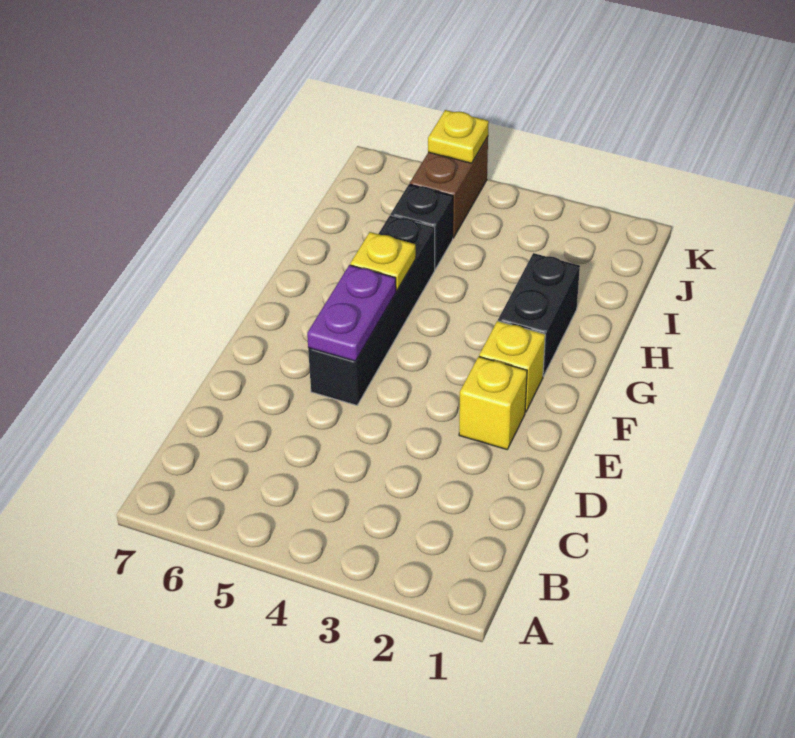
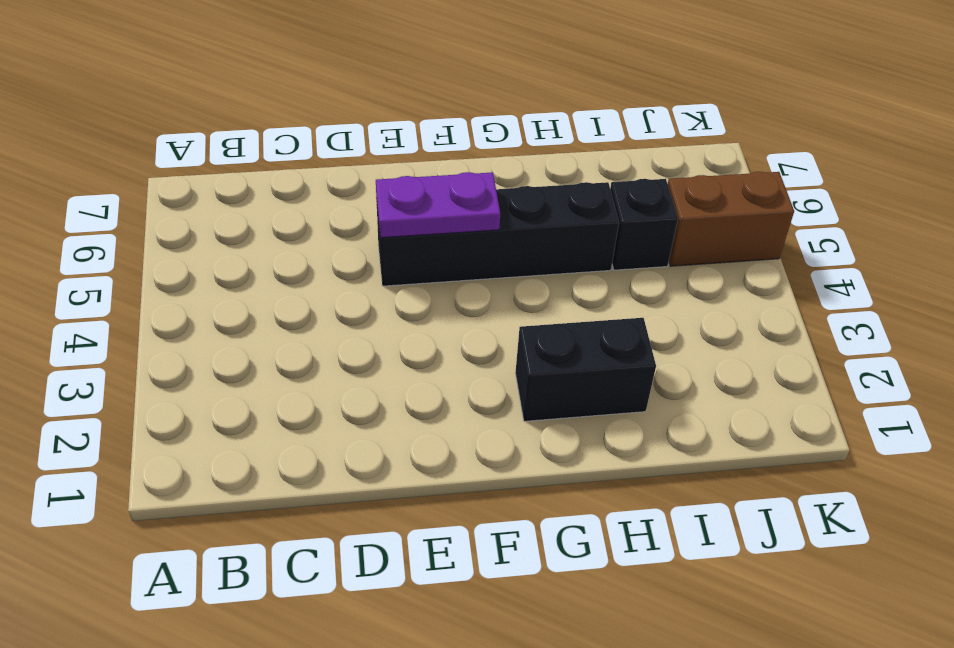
none -> yellow brick E2 level 1
none -> yellow brick F2 level 1

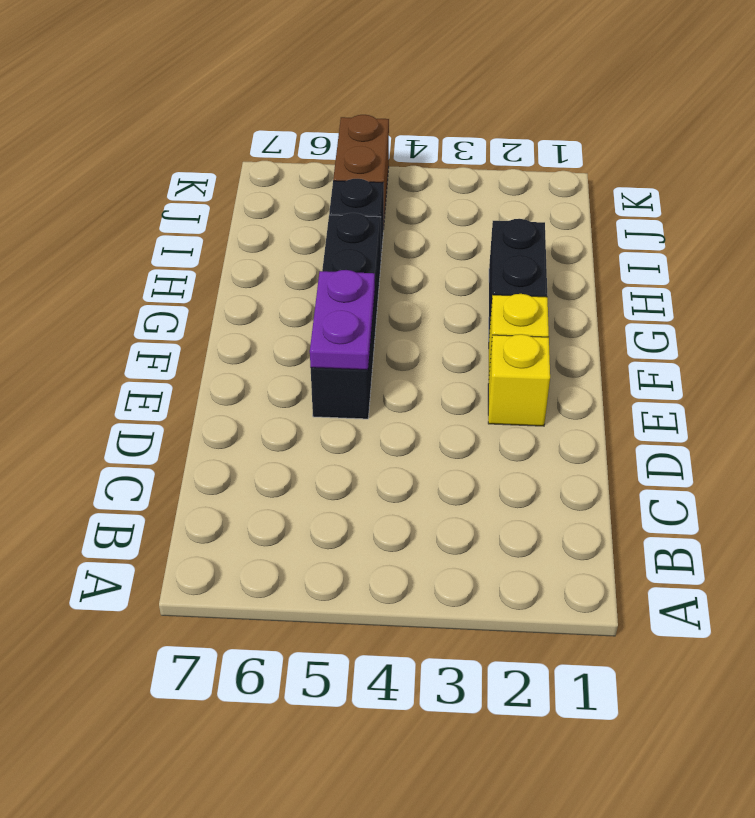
none -> yellow plate G5 level 2
none -> yellow plate K5 level 2

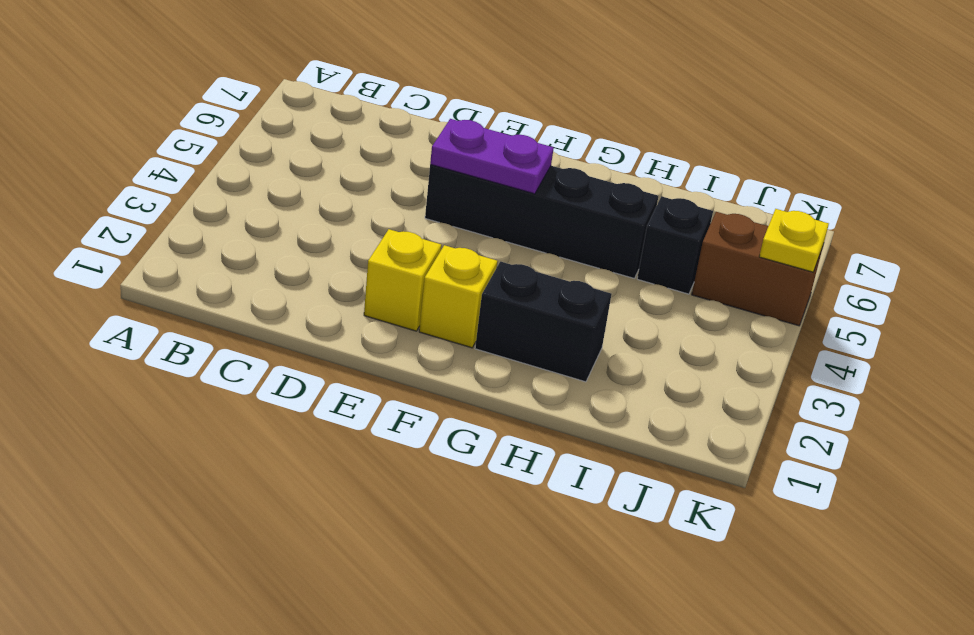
none -> yellow plate G5 level 2

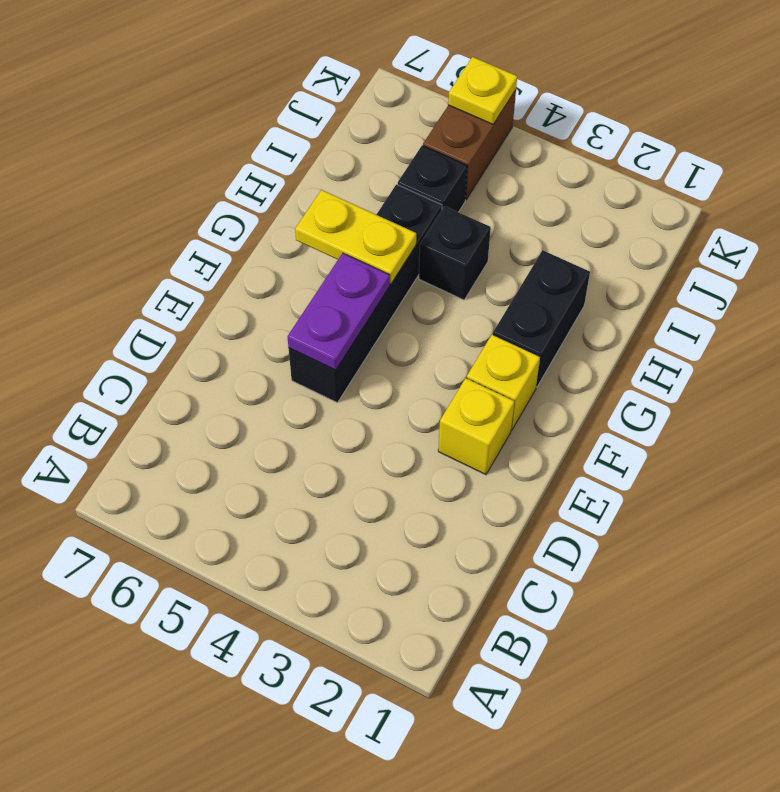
yellow plate G5:G6 level 2 -> yellow plate G5 level 2
black brick H4 level 1 -> none

